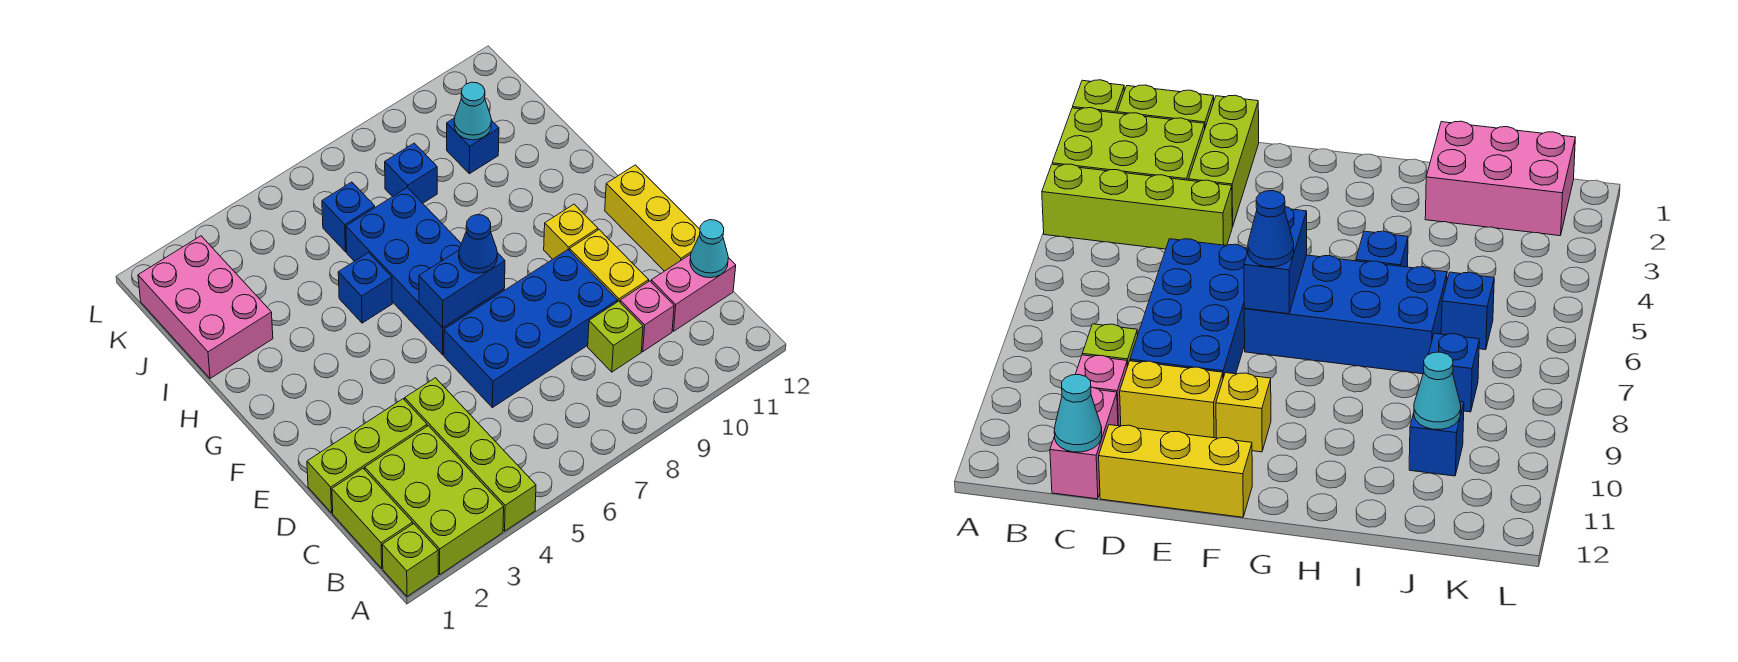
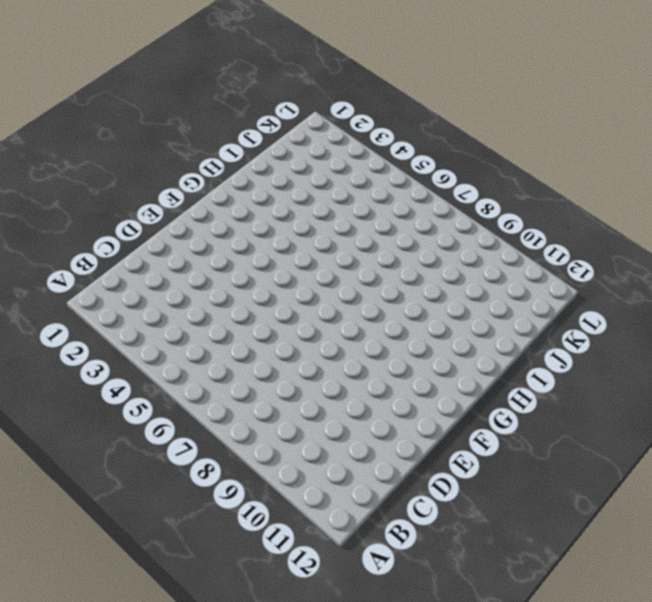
none -> lime brick A1 level 1
none -> lime brick A2:C3 level 1
none -> lime brick A4:D4 level 1

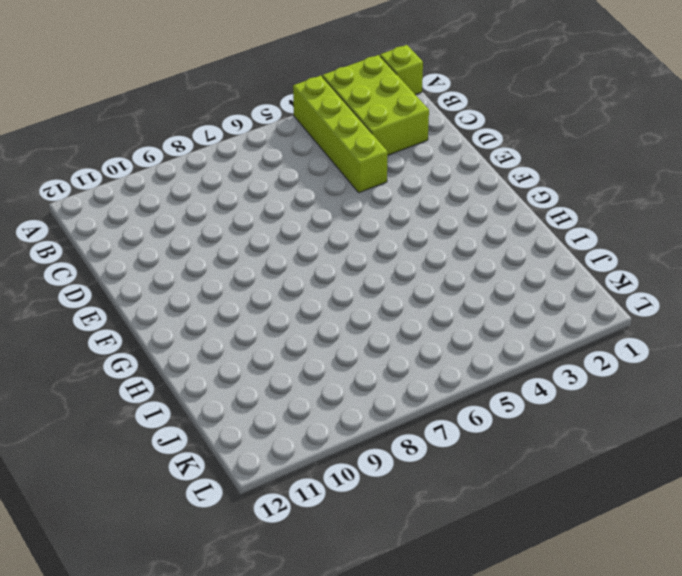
none -> lime brick B1:C1 level 1
none -> lime brick C9 level 1
none -> pink brick C10 level 1

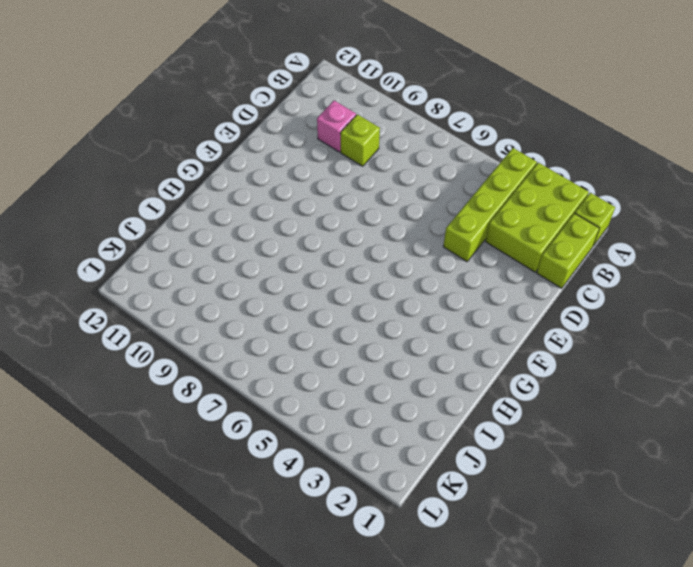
none -> pink brick C11:C12 level 1
none -> lime brick D1:D3 level 1
none -> blue brick D6:E9 level 1

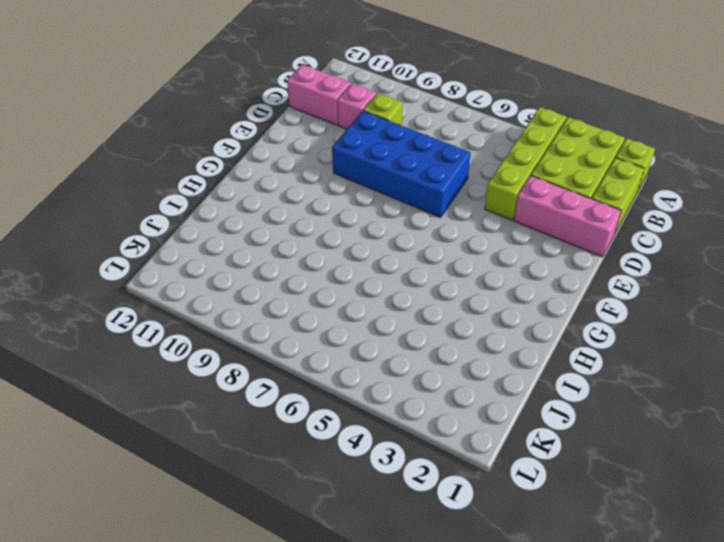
pink brick D1:D3 level 1 -> lime brick D1:D3 level 1
none -> yellow brick D10:E10 level 1
none -> yellow brick D12:F12 level 1
none -> blue brick F6:I7 level 1

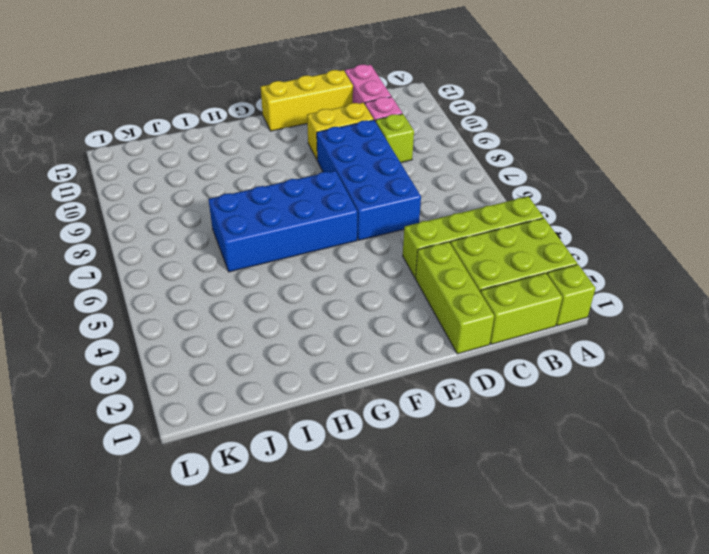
none -> yellow brick F10 level 1
none -> blue brick H5 level 1
none -> pink brick I1:K2 level 1

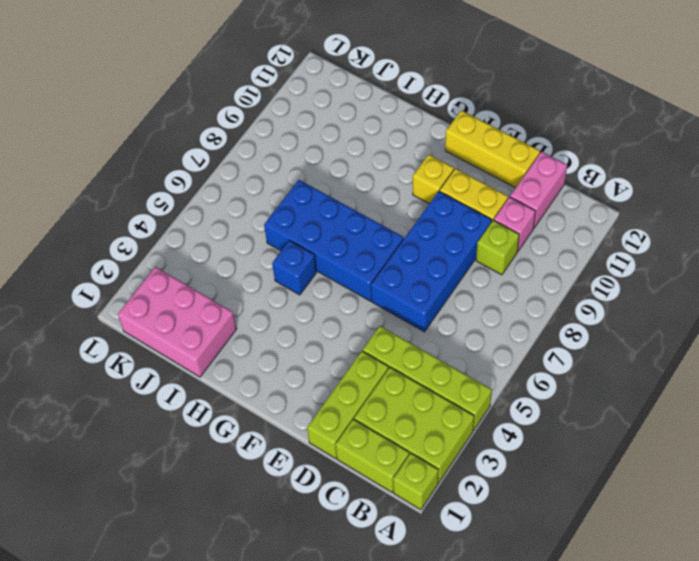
none -> blue brick J6 level 1
none -> blue brick J8 level 1
none -> blue brick J10 level 1

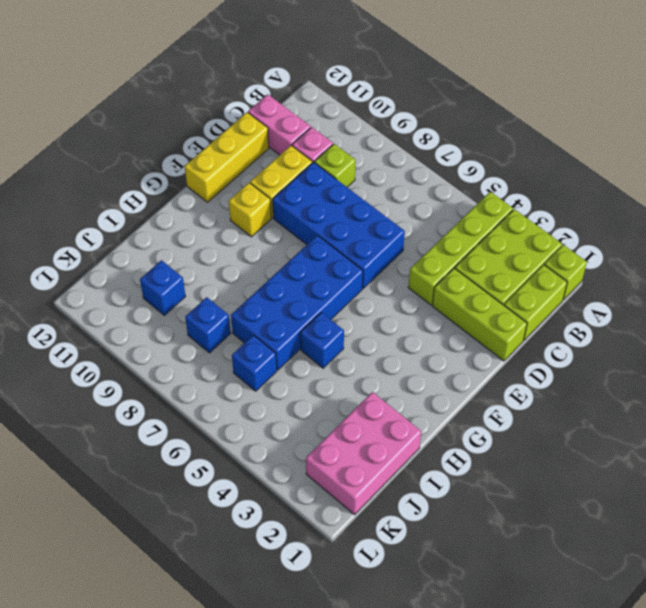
none -> cyan cone C12 level 2
none -> blue brick F6:F7 level 2
none -> cyan cone J10 level 2

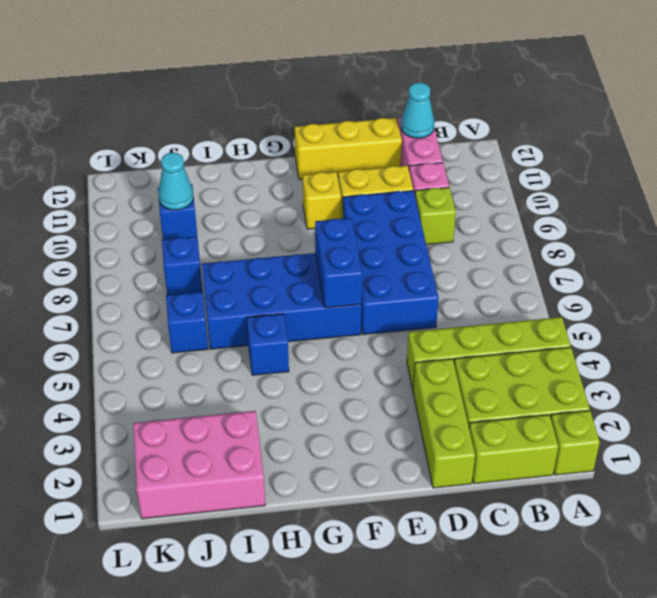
none -> blue cone F7 level 3

